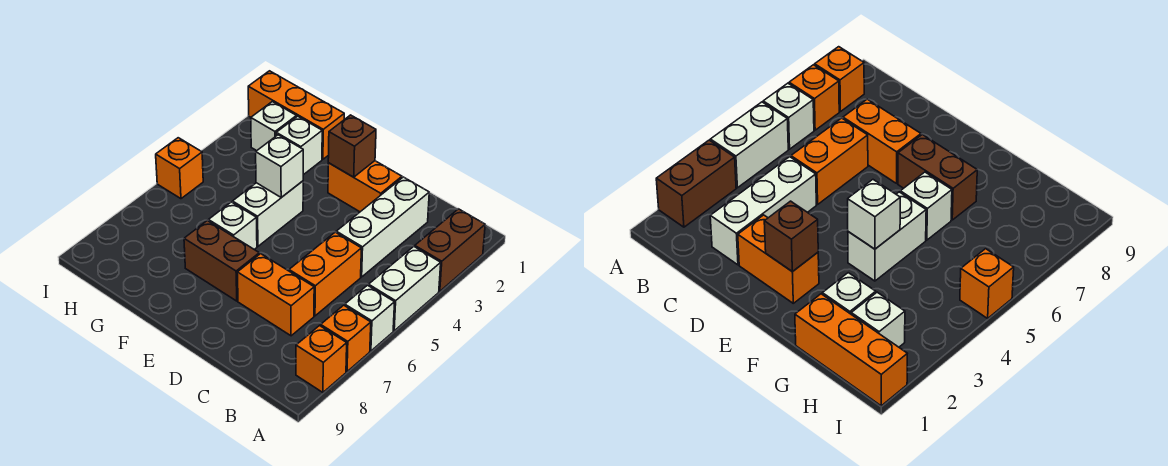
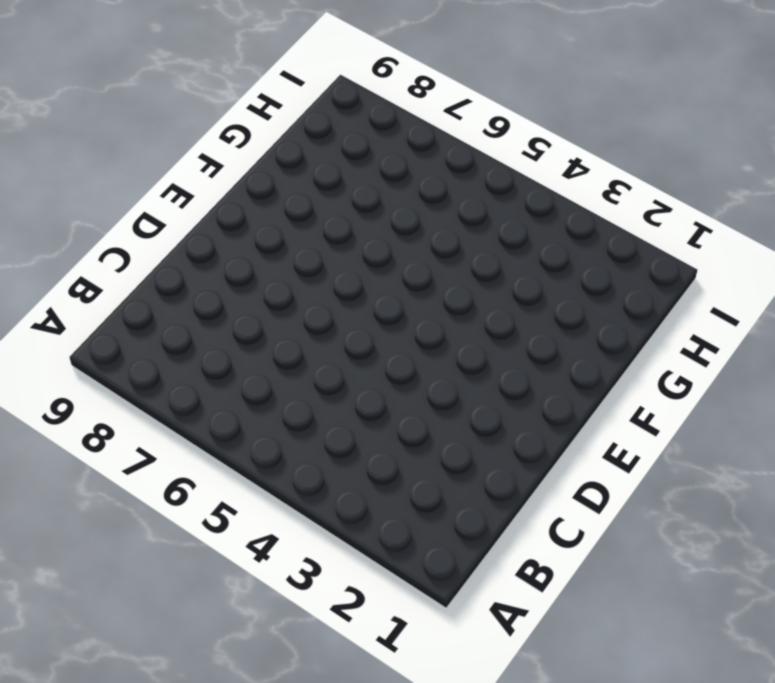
none -> brown brick A2:A3 level 1
none -> white brick A4:A5 level 1
none -> white brick A6 level 1

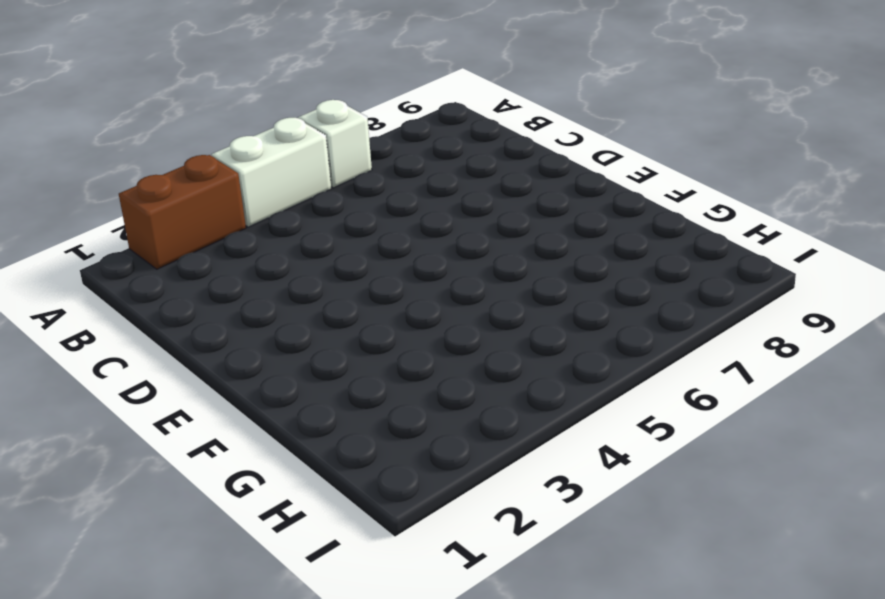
none -> orange brick A7 level 1
none -> orange brick A8 level 1
none -> white brick C2:C4 level 1

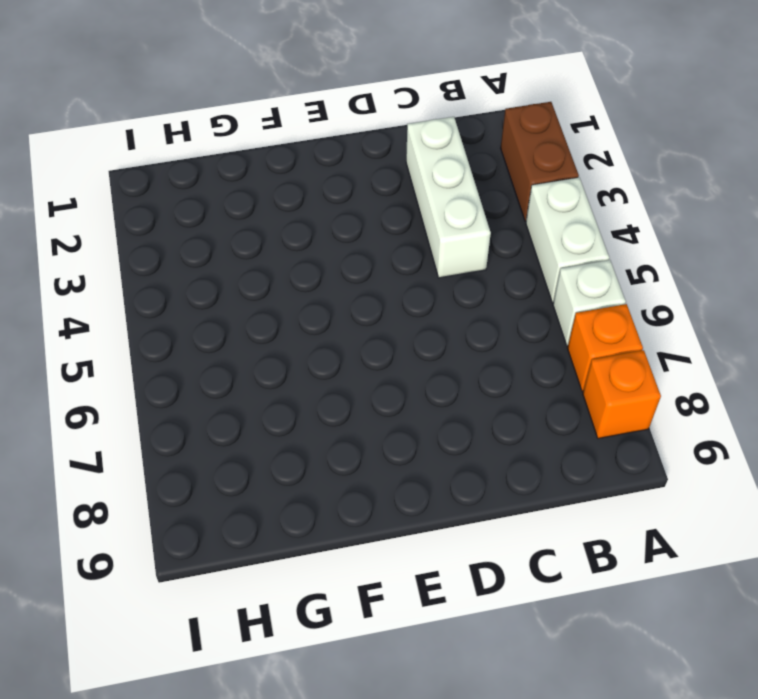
none -> orange brick C5:C6 level 1
none -> orange brick C7:D7 level 1
none -> orange brick D2:E2 level 1

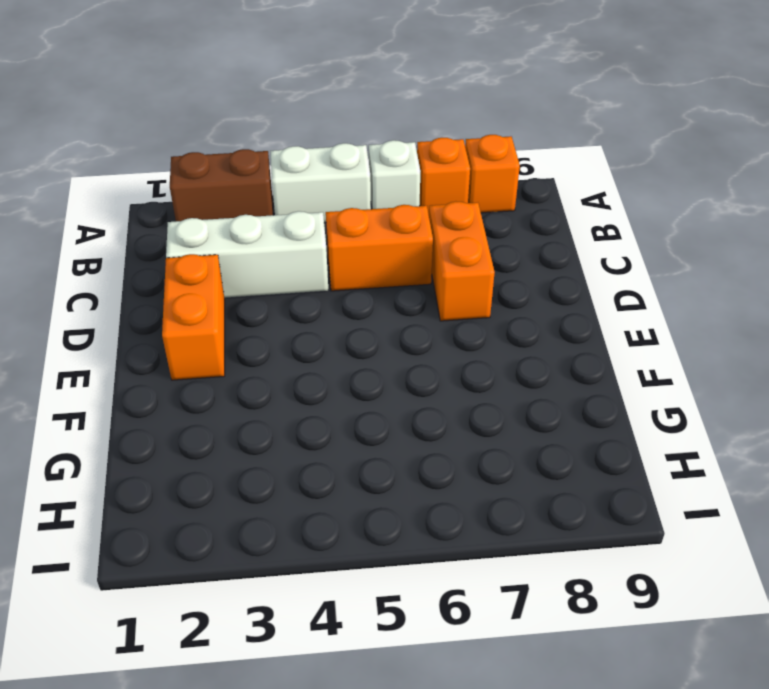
none -> brown brick E7:F7 level 1
none -> white brick F4:F5 level 1
none -> white brick F6 level 1

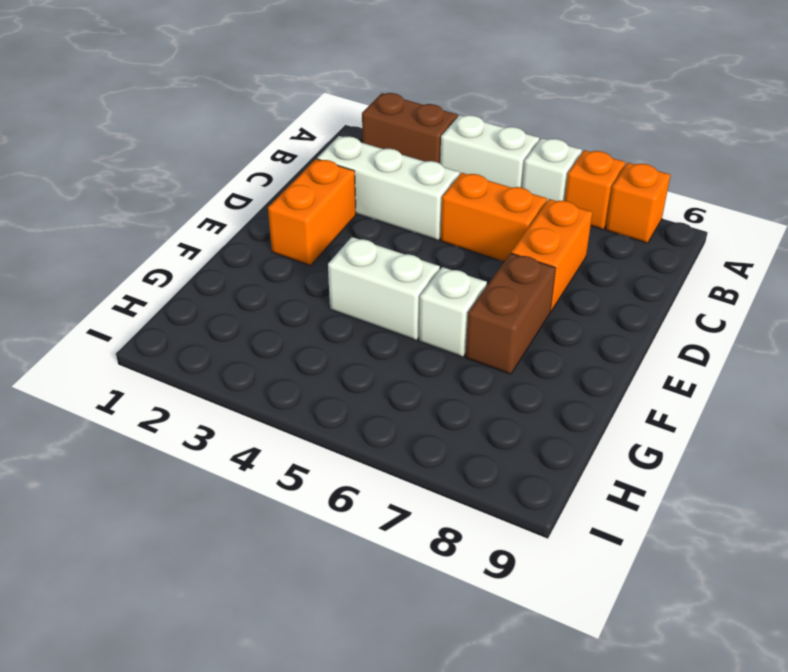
none -> orange brick G1:I1 level 1
none -> white brick G2 level 1
none -> white brick H2 level 1

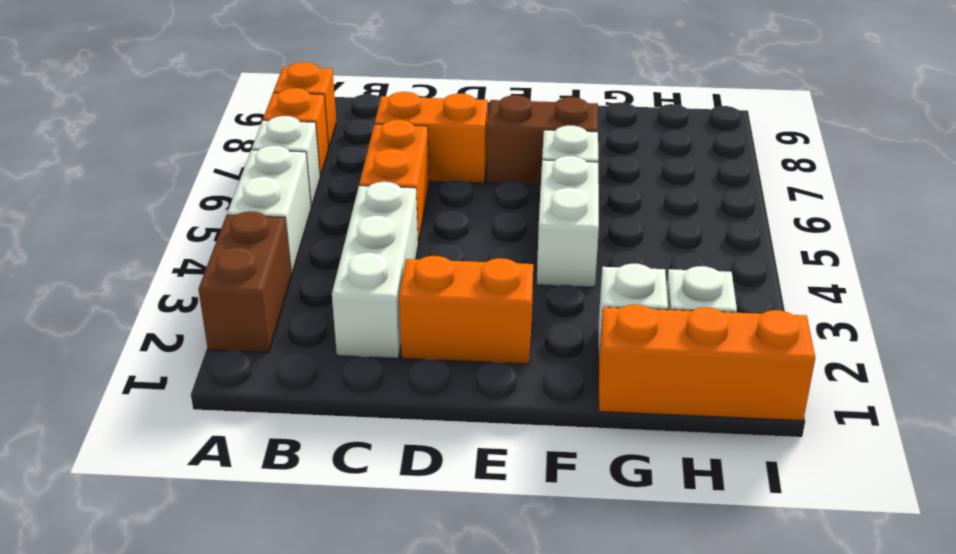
none -> orange brick I5 level 1
none -> brown brick E2 level 2
none -> white brick F4 level 2

